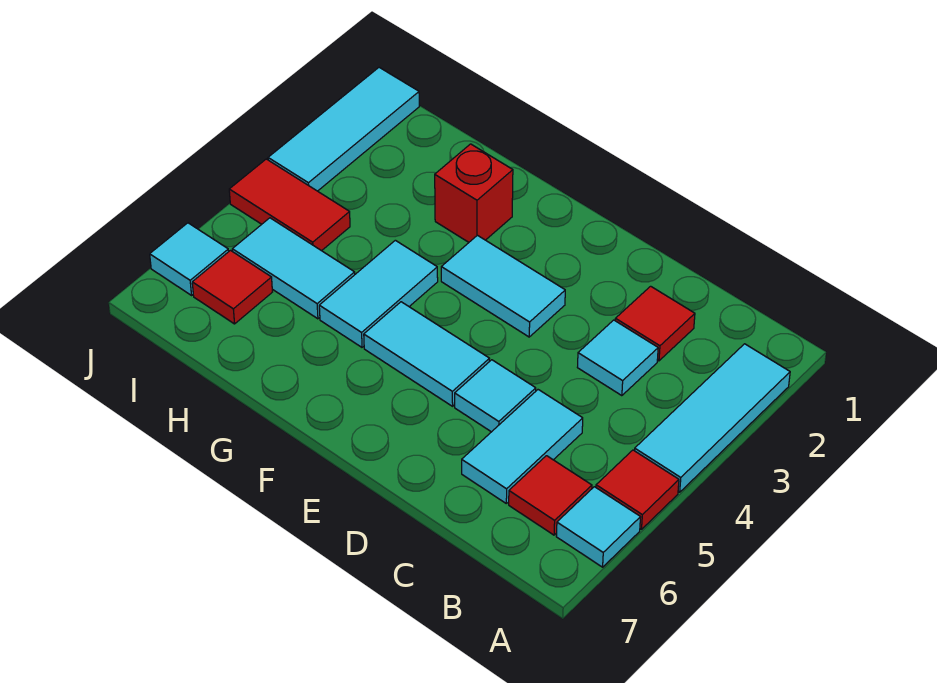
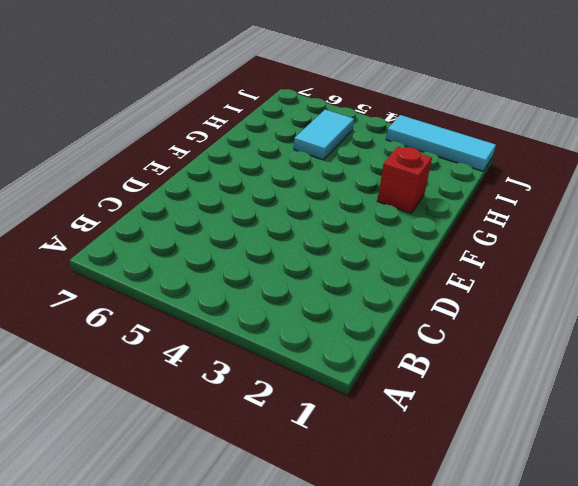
none -> cyan tile A2:A4 level 1
none -> red tile A5 level 1
none -> cyan tile A6 level 1

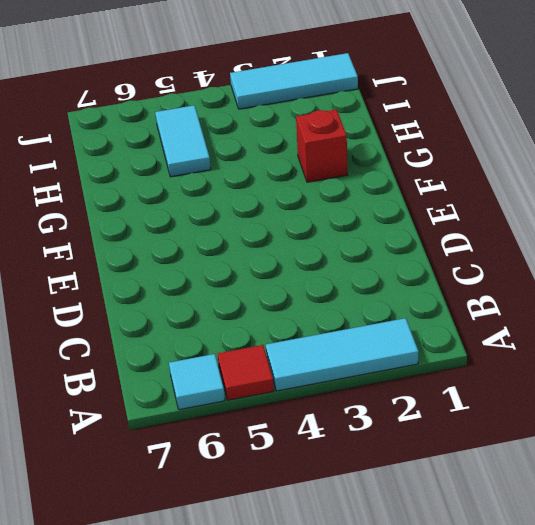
none -> red tile B6 level 1
none -> red tile C2 level 1
none -> cyan tile C3 level 1

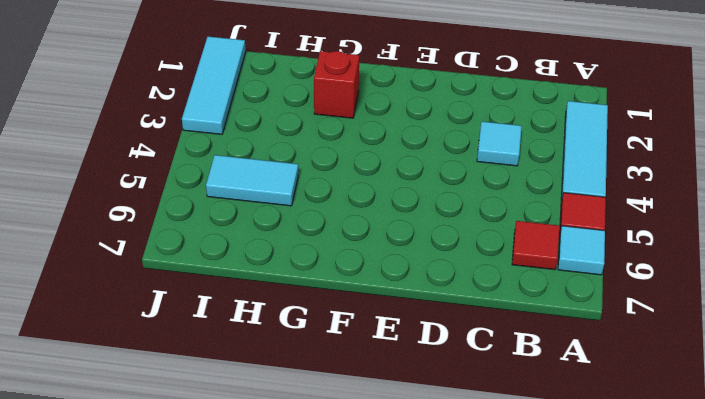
none -> red tile C2 level 1
none -> cyan tile C5:C6 level 1
none -> cyan tile D5 level 1

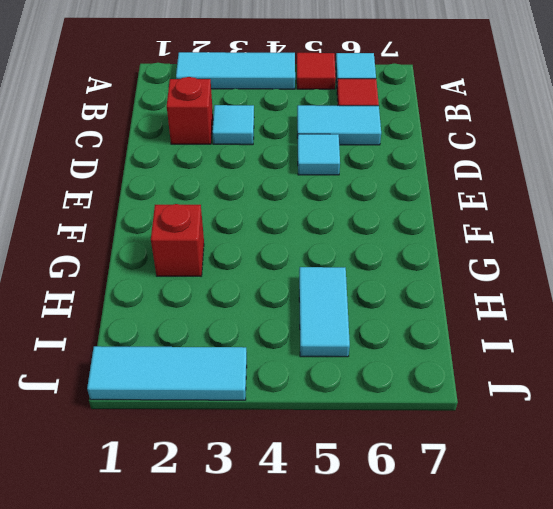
red brick C2 level 1 -> red tile C2 level 1
none -> cyan tile E3:F3 level 1
none -> cyan tile E5:F5 level 1
none -> cyan tile G4:G5 level 1

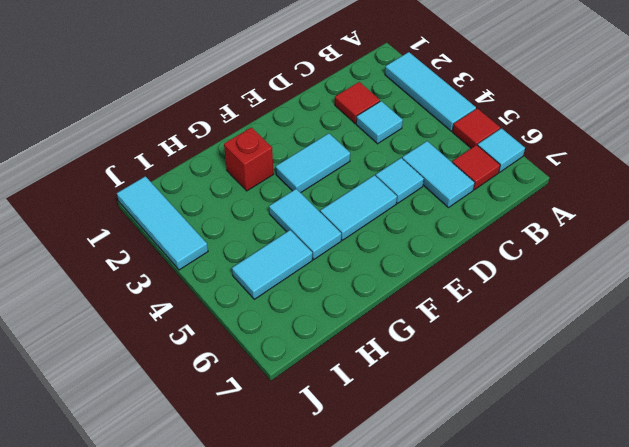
none -> red tile I4:J4 level 1
none -> red tile I6 level 1
none -> cyan tile J6 level 1

